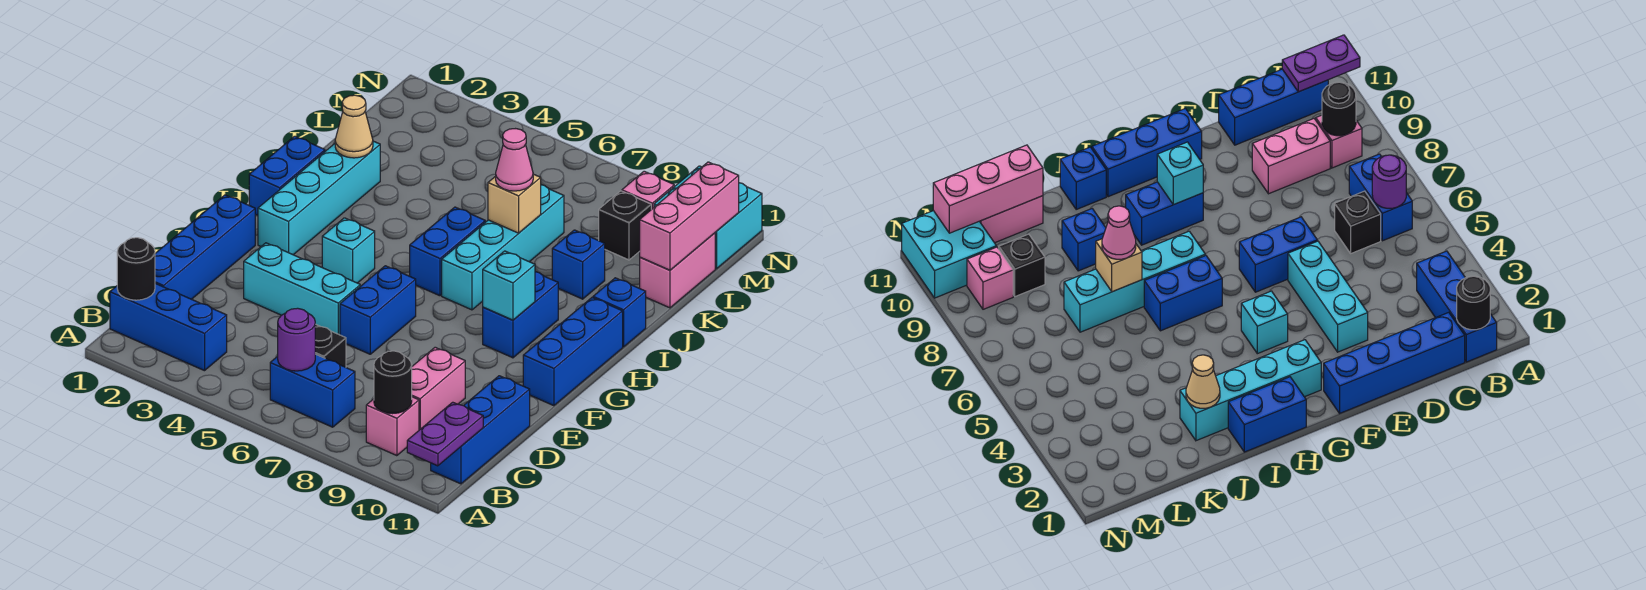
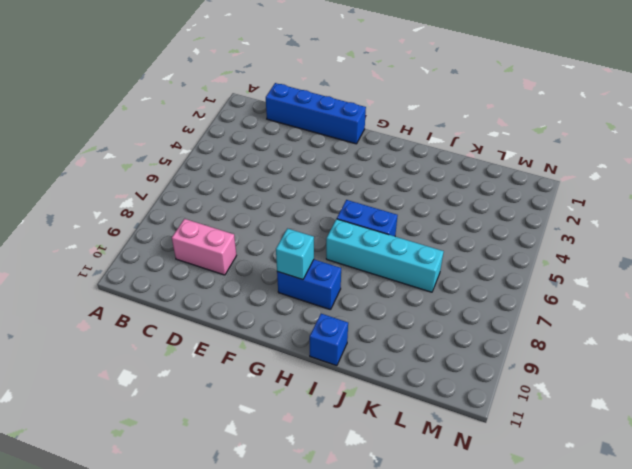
none -> blue brick B1:B3 level 1
none -> blue brick B6:B7 level 1
none -> pink brick B9 level 1
none -> blue brick B11:D11 level 1

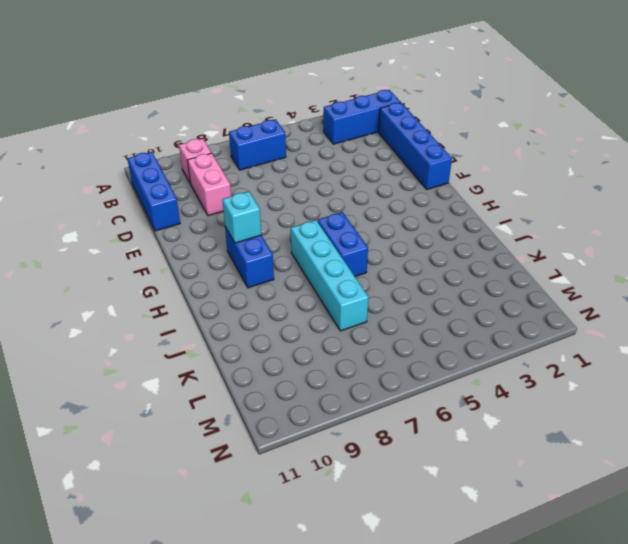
none -> black brick C6 level 1
none -> cyan brick E3:E5 level 1
none -> blue brick E6:F6 level 1
none -> blue brick F11:H11 level 1

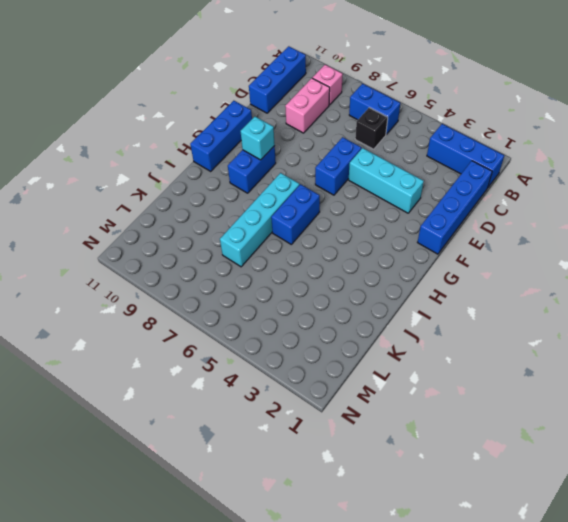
none -> cyan brick G2:J2 level 1
none -> cyan brick G4 level 1
none -> blue brick H1:I1 level 1
none -> blue brick I11 level 1

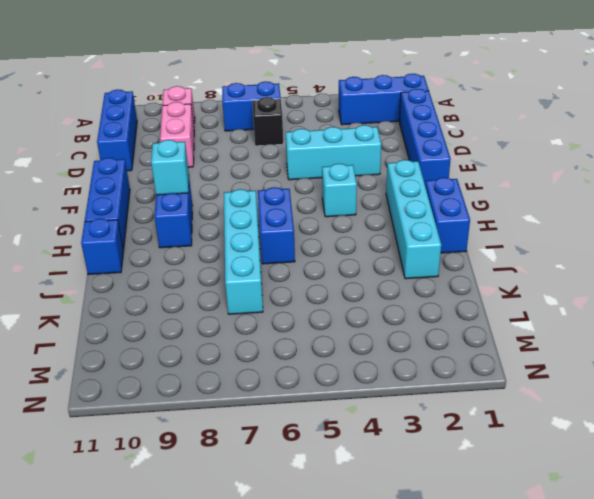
none -> blue brick E6:F6 level 1
none -> blue brick J9 level 1
none -> pink brick K11:L11 level 1
none -> black brick L9 level 1

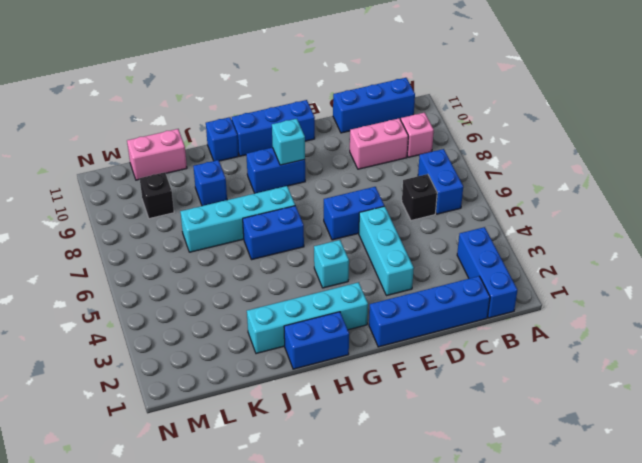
none -> pink brick M9 level 1
none -> cyan brick M10:N11 level 1
none -> purple plate A11:B11 level 2
none -> black round brick B1 level 2

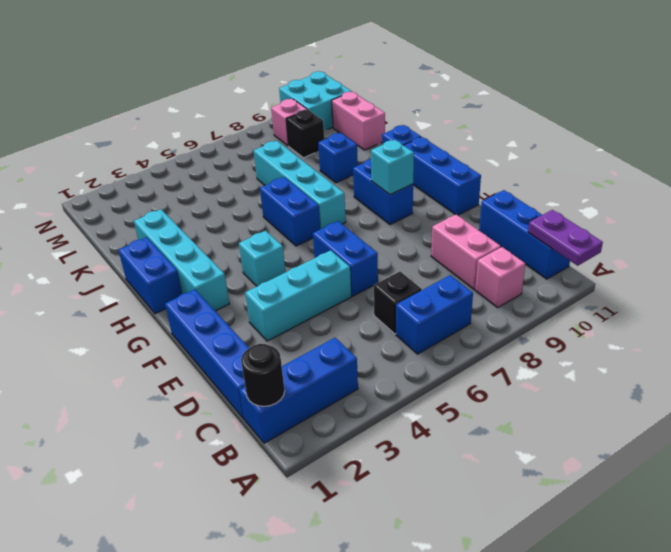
none -> purple round brick B6 level 2
none -> black round brick B9 level 2
none -> tan cone J2 level 2
none -> tan brick J7 level 2

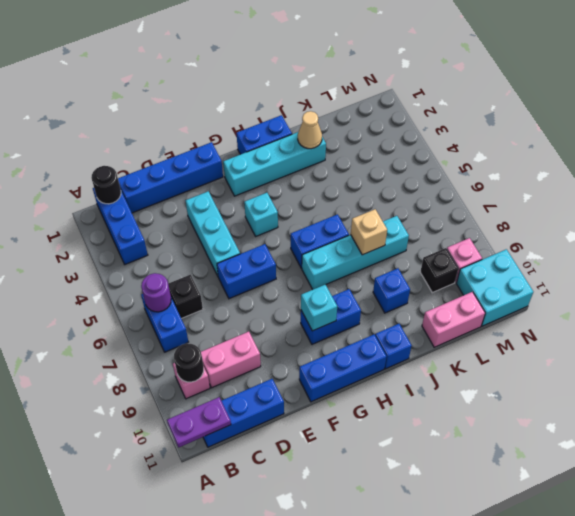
none -> pink brick K11:M11 level 2
none -> pink cone J7 level 3

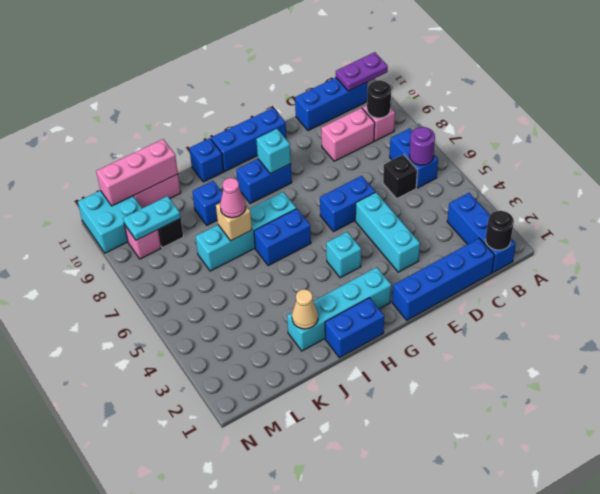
cyan plate L9:M9 level 2 -> none

